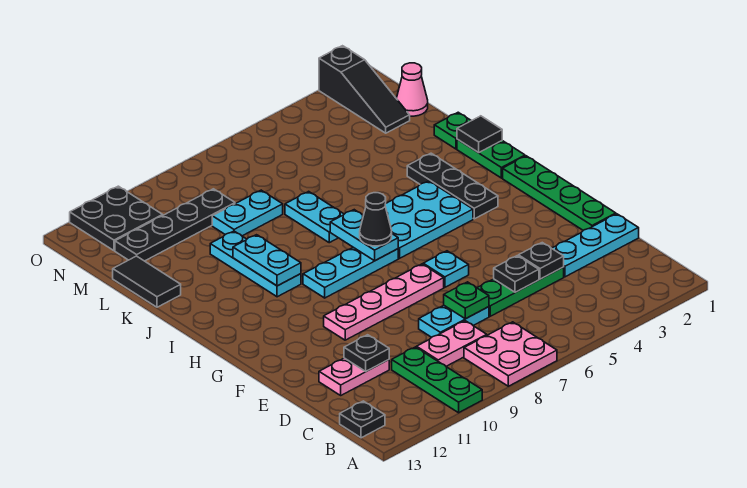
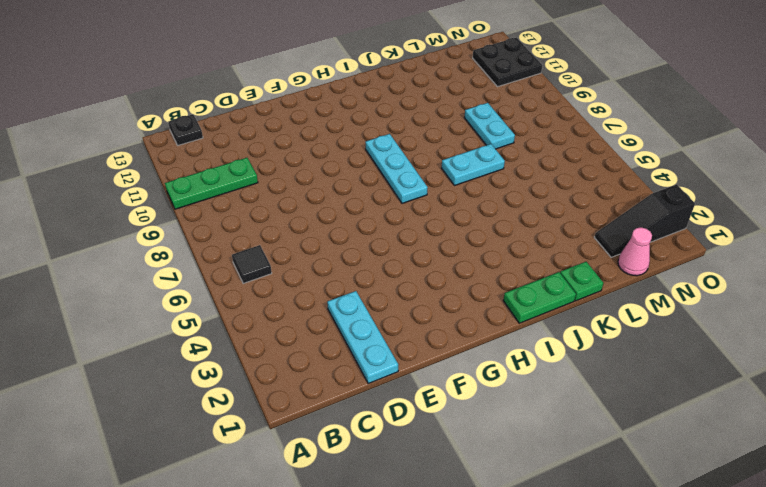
black tile B6 level 1 -> black tile J1 level 2
none -> pink plate A7:B8 level 1
none -> pink plate C8:C9 level 1
none -> green plate D4:D6 level 1
none -> cyan plate D7:D8 level 1

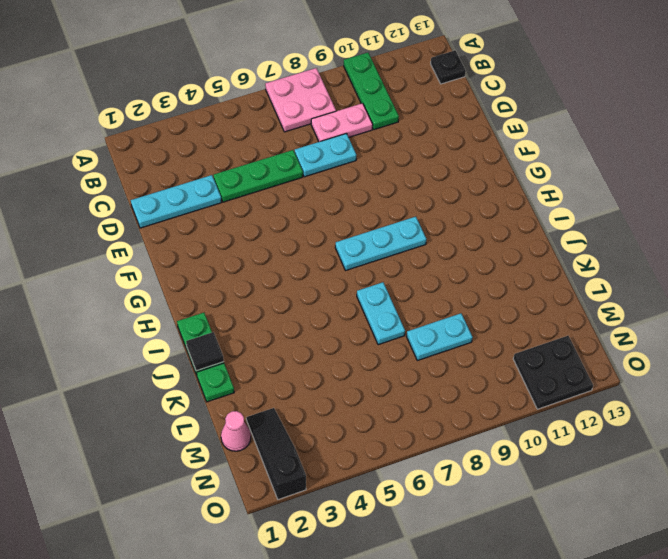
none -> pink plate D11:D12 level 1
none -> green plate E1:H1 level 1
none -> cyan plate F6 level 1
none -> pink plate F7:F10 level 1

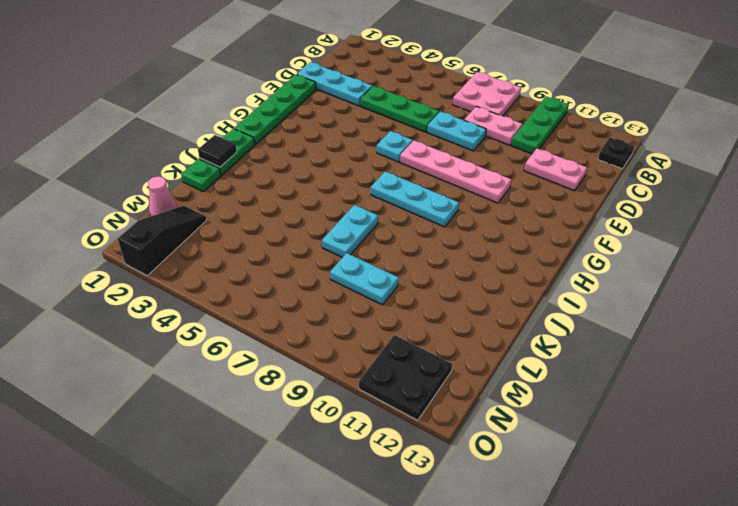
none -> black plate H3:J3 level 1
none -> cyan plate H4:I6 level 1
none -> cyan plate I10:K10 level 1
none -> black tile K13:L13 level 1

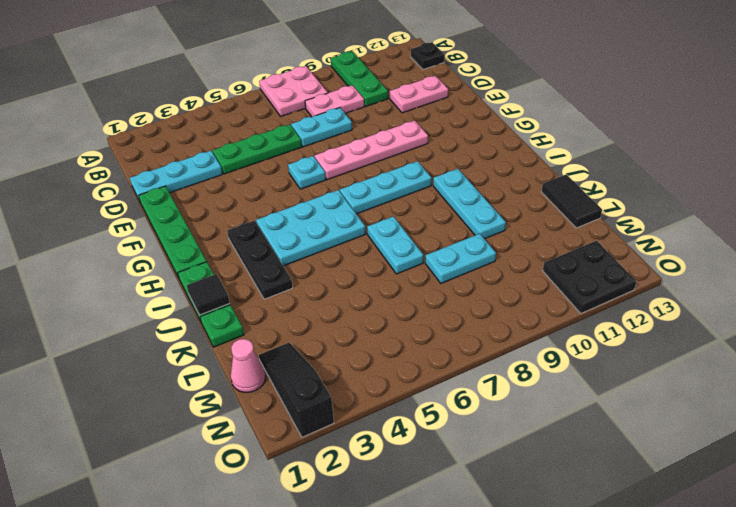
none -> black plate M9:M12 level 1
none -> black plate D4 level 2
none -> black plate D5 level 2
none -> green plate D7 level 2

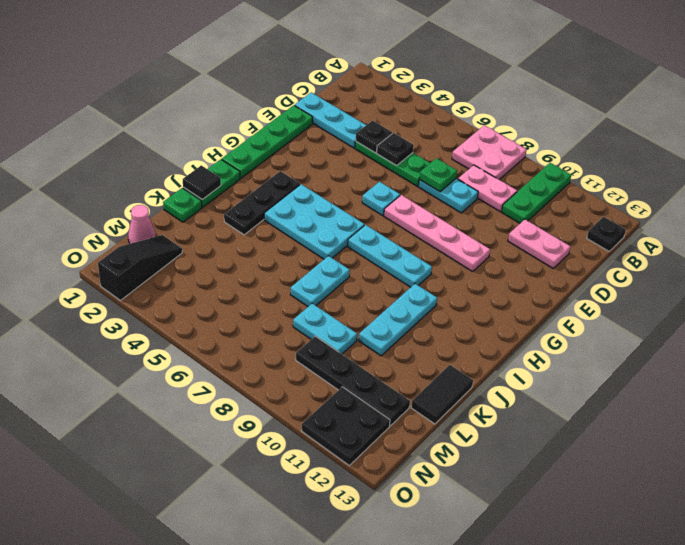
none -> black plate D11 level 2
none -> cyan plate H7:I7 level 2
none -> cyan plate I10:J10 level 2
none -> black cone H7 level 3

